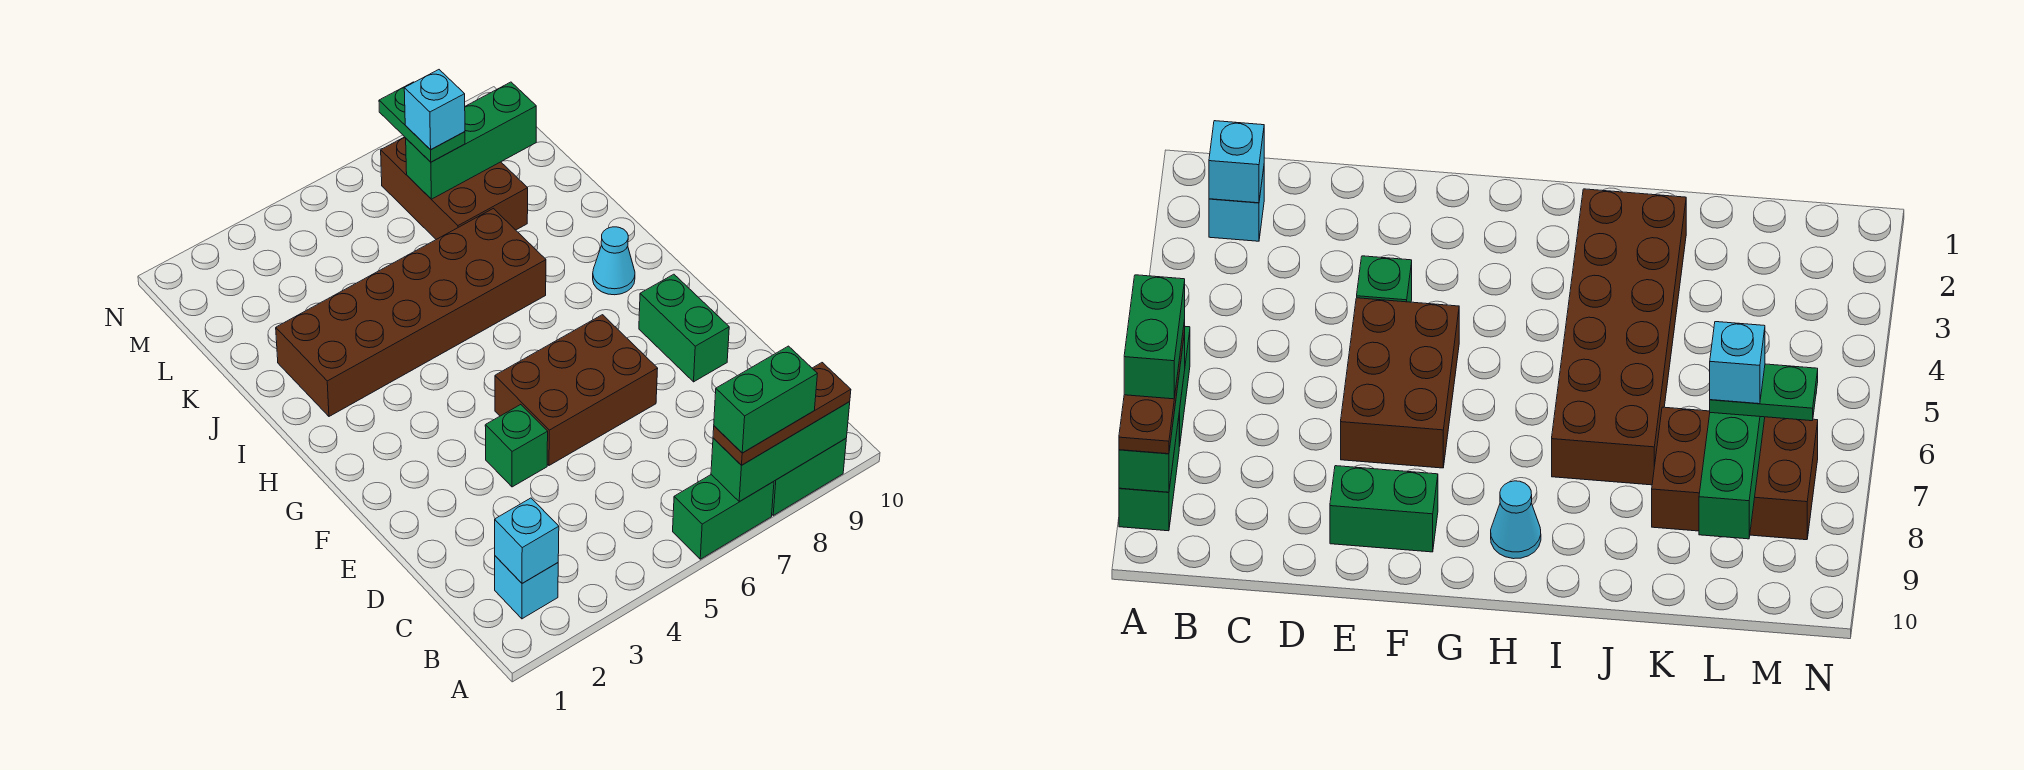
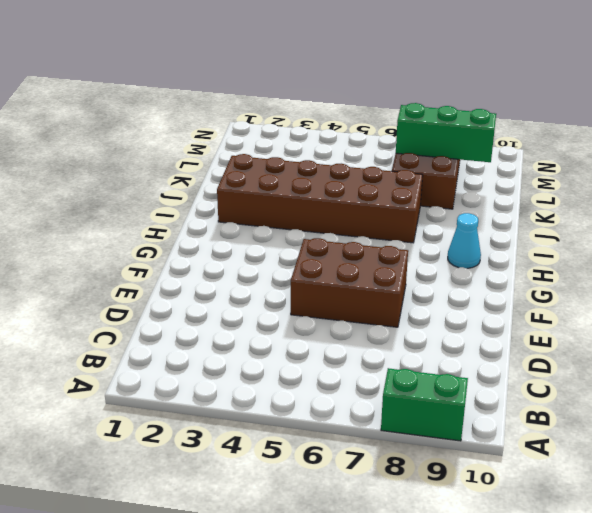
none -> green brick A6:A7 level 1
none -> cyan brick B2 level 1
none -> green brick E4 level 1

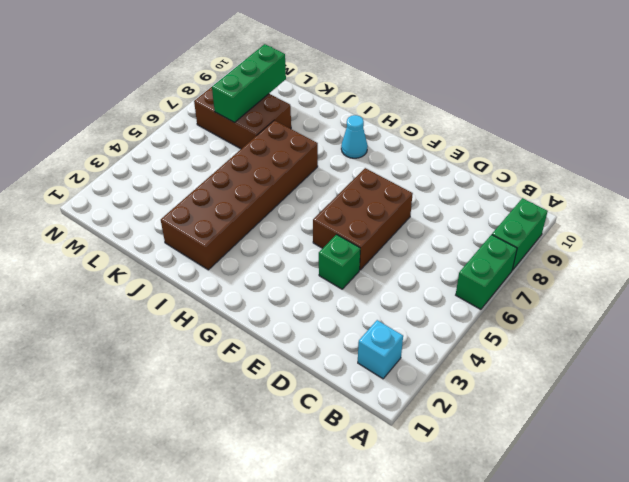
none -> green brick E9:F9 level 1
none -> green brick A7:A9 level 2
none -> cyan brick B2 level 2

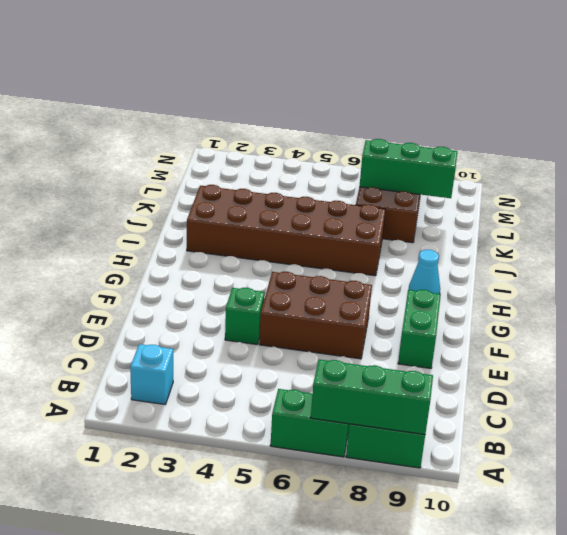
none -> cyan brick B2 level 2
none -> brown plate A7:A9 level 3
none -> green plate L7:M7 level 3

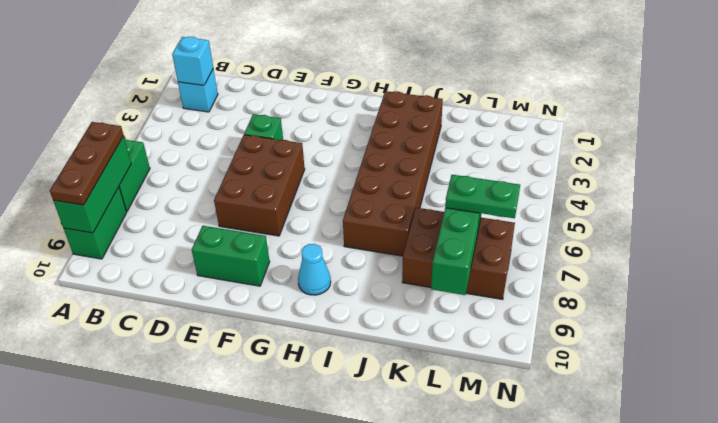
none -> green brick A7:A8 level 4
none -> cyan brick L7 level 4

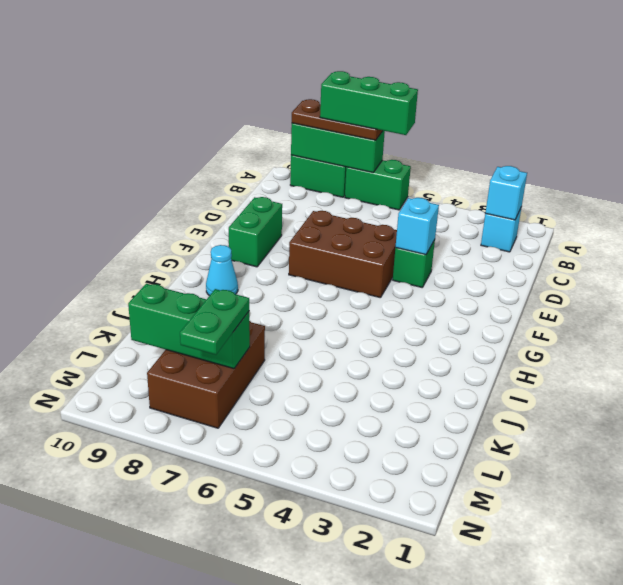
green brick A6:A8 level 4 -> green brick A7:A8 level 4
cyan brick E4 level 2 -> cyan brick L7 level 4
none -> brown brick I2:J7 level 1

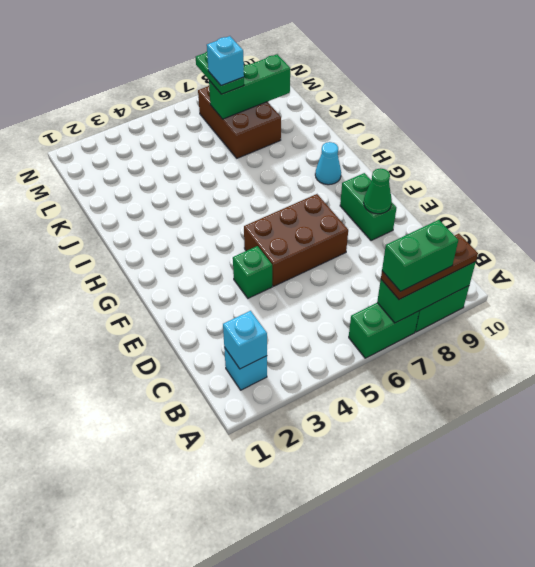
green cone E9 level 2 -> none
none -> brown brick I2:J7 level 1

